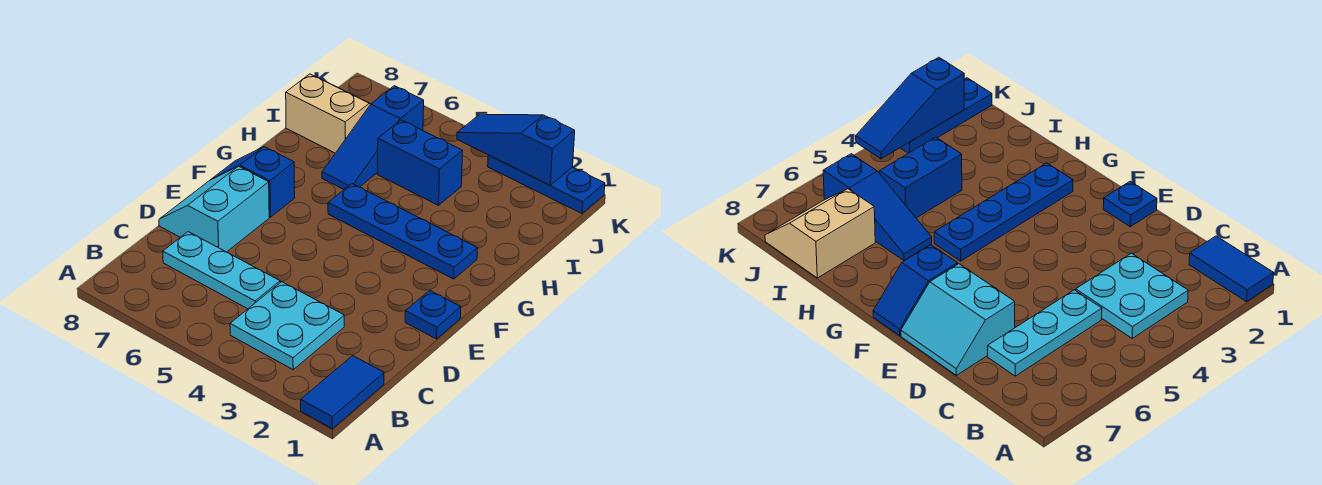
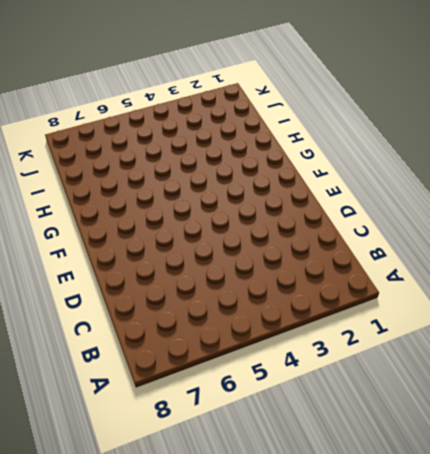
none -> blue tile A1:B1 level 1
none -> cyan plate B3:C4 level 1
none -> cyan plate C5:C7 level 1

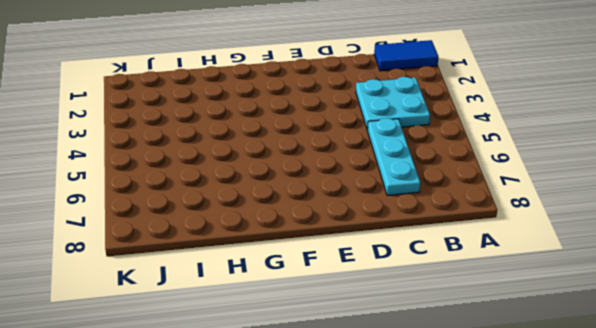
none -> cyan slope D7:E8 level 1 top 7
none -> blue plate E1 level 1
none -> blue slope F7:F8 level 1 top 7

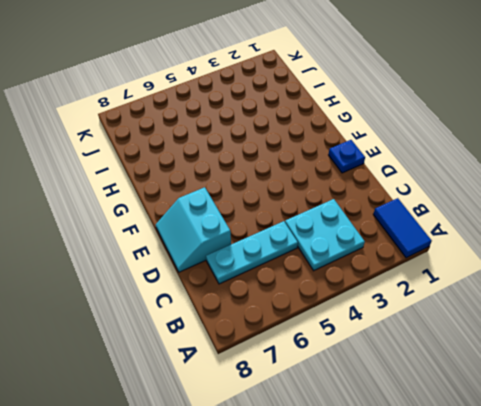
none -> blue slope F7:F8 level 1 top 7
none -> blue plate G2:G5 level 1
none -> blue slope H6:J6 level 1 top J

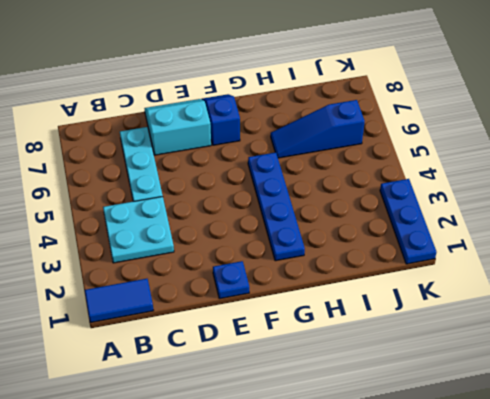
none -> blue brick I4:I5 level 1
none -> tan slope I7:J8 level 1 top I
none -> blue slope K2:K4 level 2 top 2

